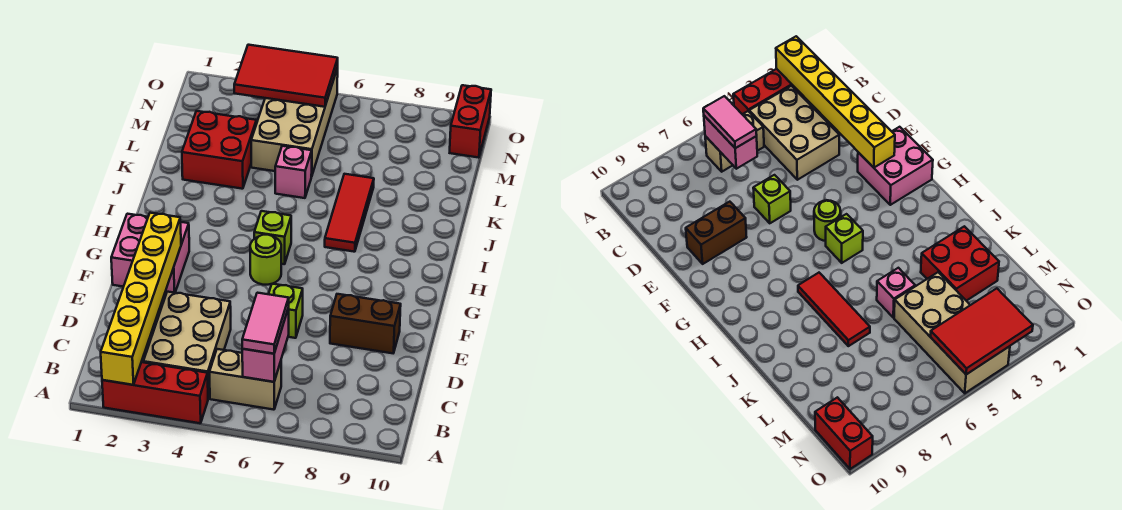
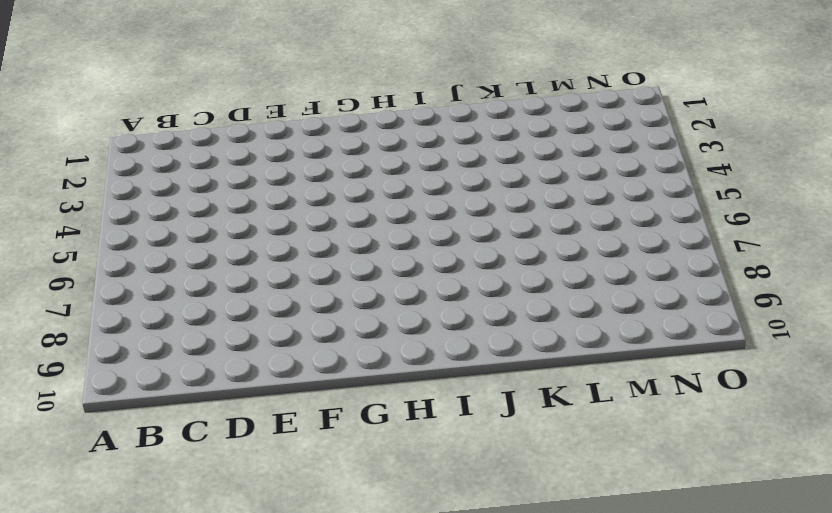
none -> red brick A2:A4 level 1
none -> tan brick B3:D4 level 1
none -> tan brick B5:B6 level 1

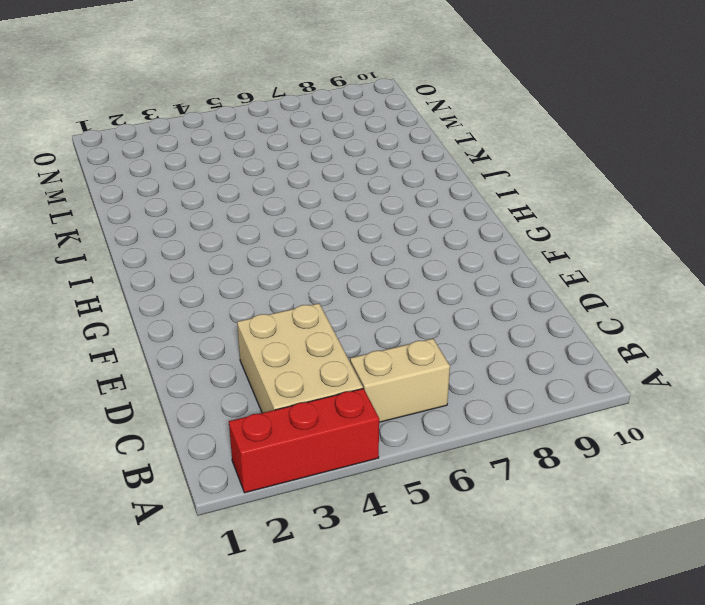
none -> lime brick E6 level 1
none -> brown brick E8:E9 level 1
none -> pink brick F1:G2 level 1

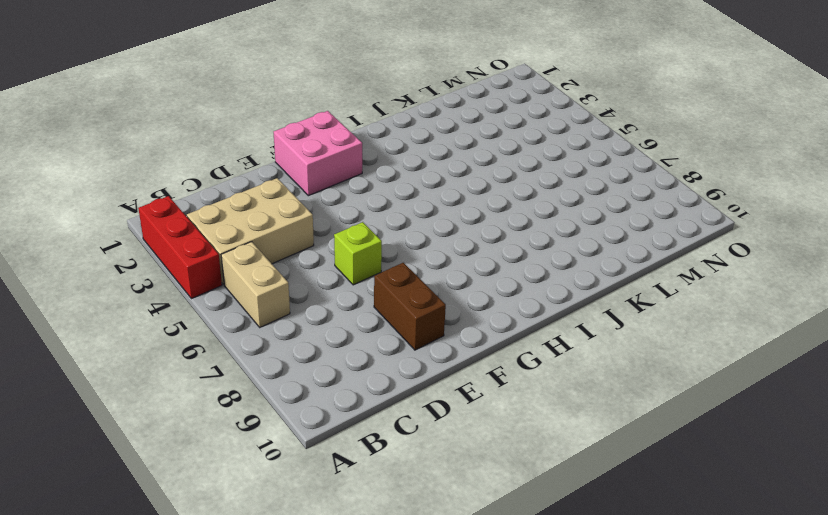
none -> lime round brick G5 level 1
none -> lime brick H5 level 1
none -> red tile I7:K7 level 1

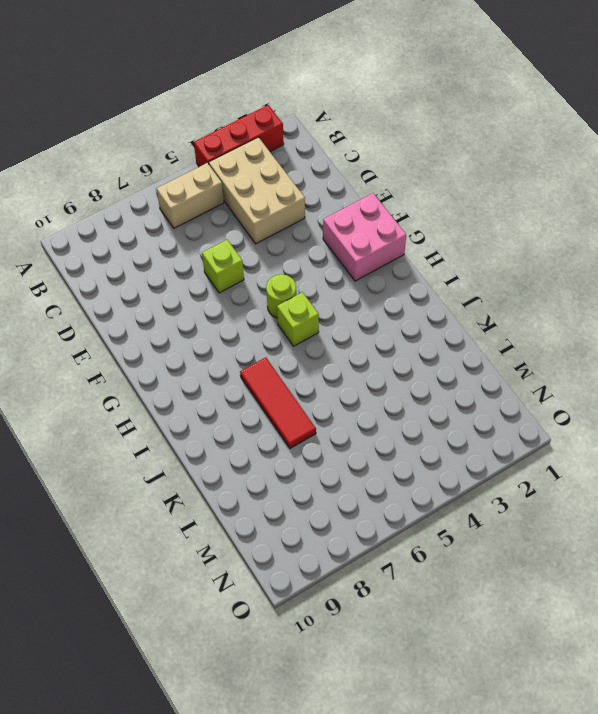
none -> brown brick E8:E9 level 1
none -> red brick K2:L3 level 1
none -> pink brick K5 level 1

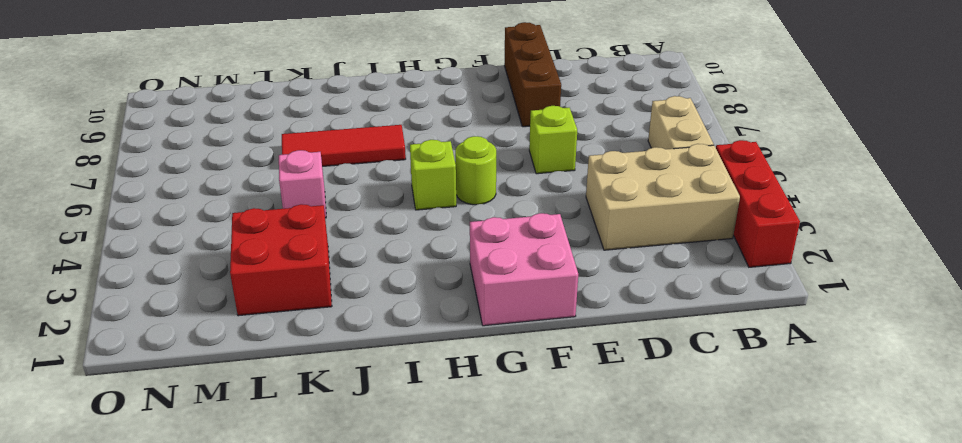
brown brick E8:E10 level 1 -> brown brick E8:E9 level 1
none -> tan brick L4:O5 level 1
none -> red brick N10:O10 level 1
none -> yellow brick A2:F2 level 2

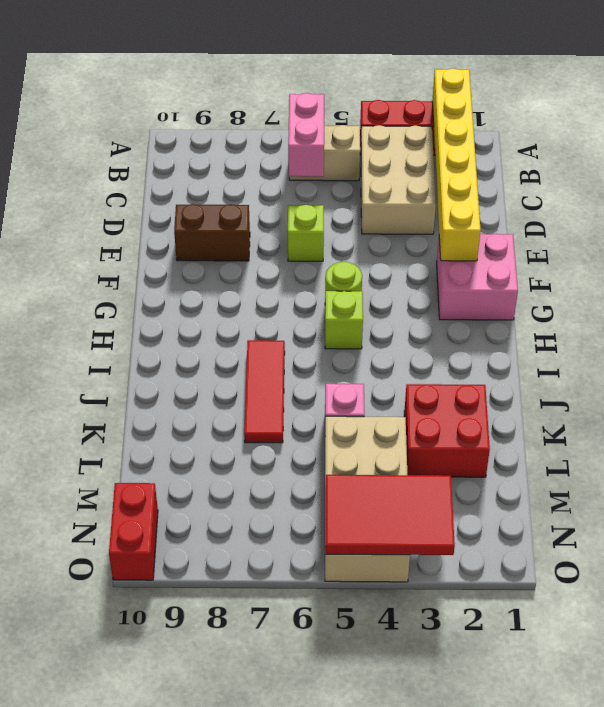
none -> pink tile B6:C6 level 3

